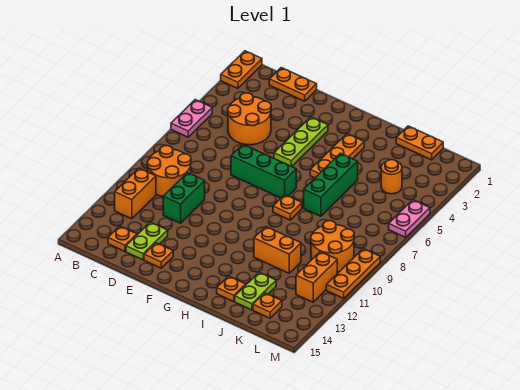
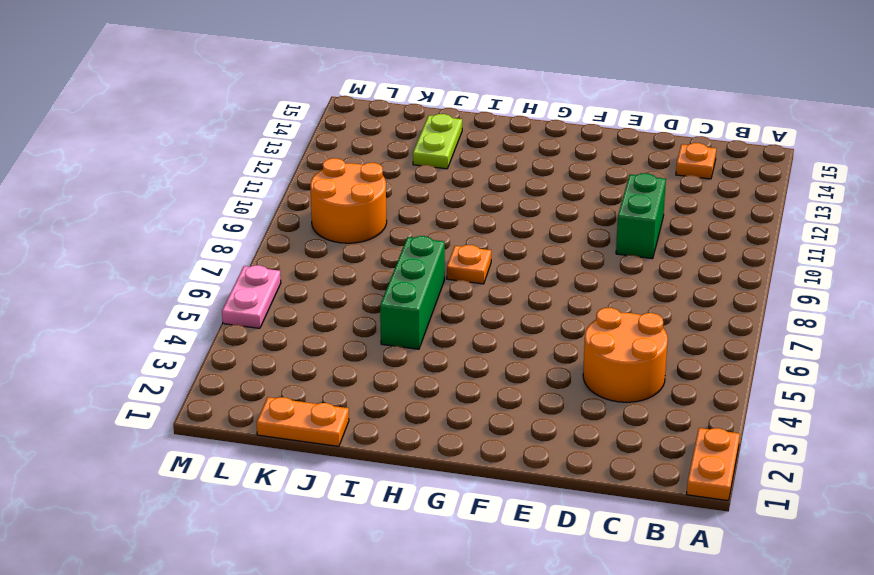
none -> pink plate A5:A6 level 1
none -> orange round brick B9:C10 level 1
none -> orange brick B11:B12 level 1

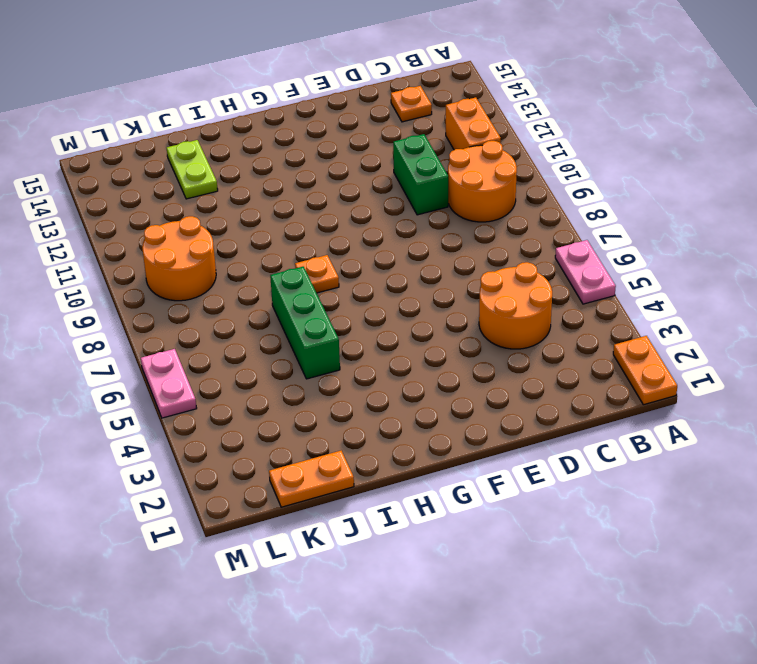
none -> orange plate C1:D1 level 1
none -> lime plate D13:D14 level 1
none -> green brick E7:G7 level 1

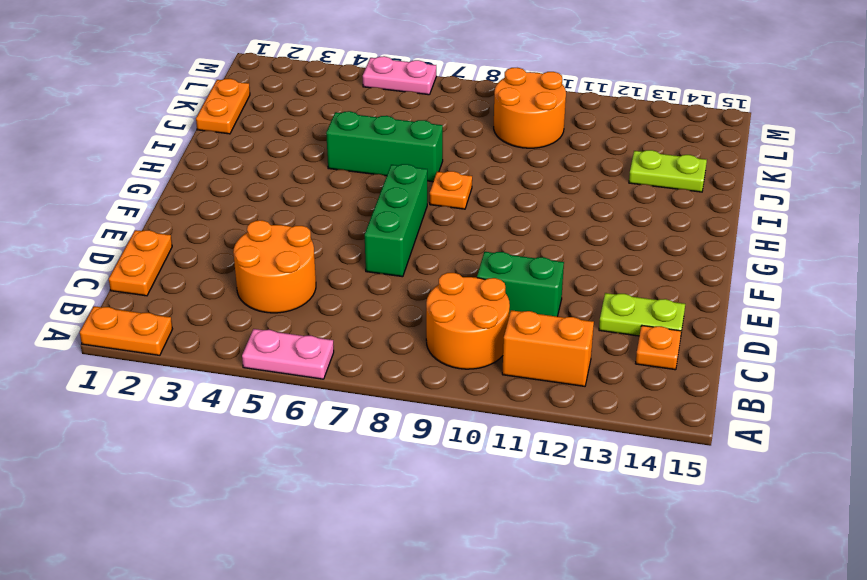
none -> orange plate E14 level 1
none -> lime plate F3:F5 level 1
none -> orange plate H3:H5 level 1

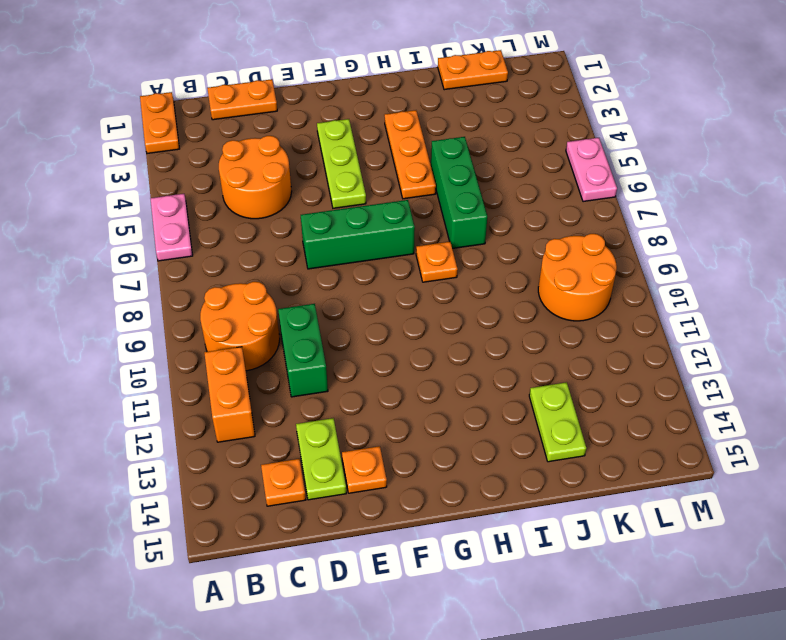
none -> orange brick I11:J11 level 1
none -> orange plate I14 level 1
none -> orange round brick K4 level 1

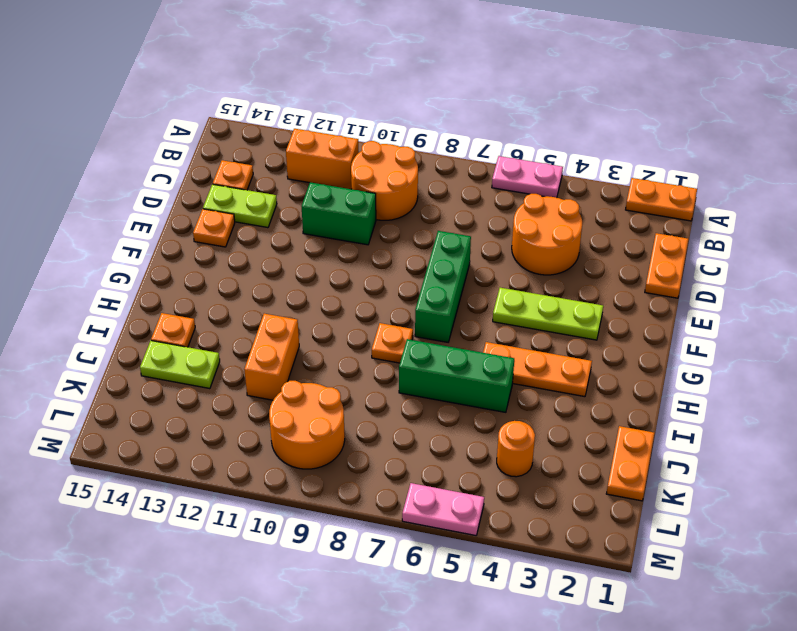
none -> orange plate K14 level 1
none -> orange brick L11:L12 level 1
none -> orange plate M9:M11 level 1

